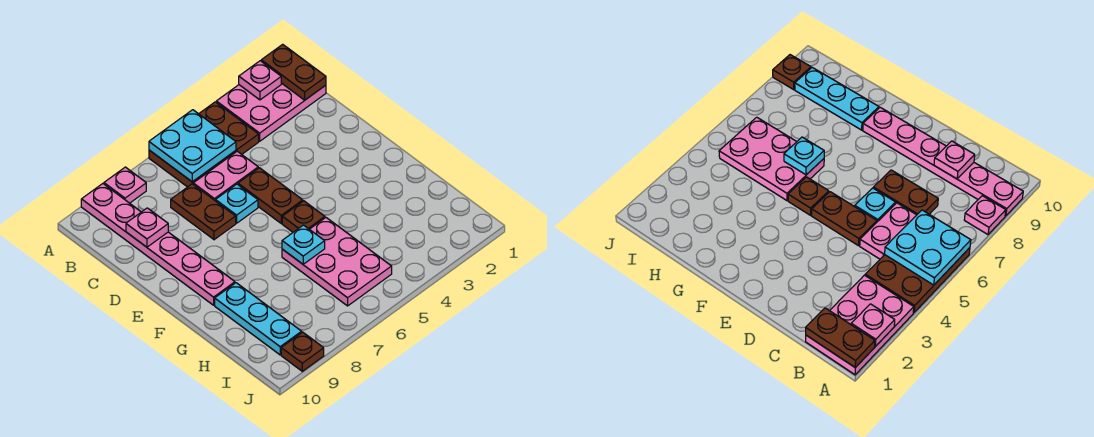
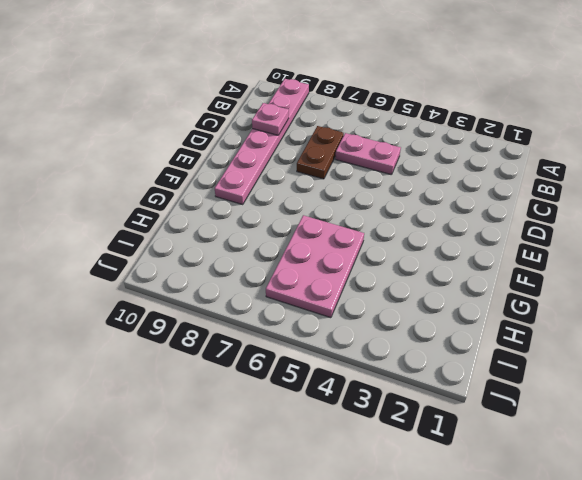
none -> pink plate A1:B3 level 1
none -> brown plate A4:B6 level 1
none -> pink plate A8 level 1

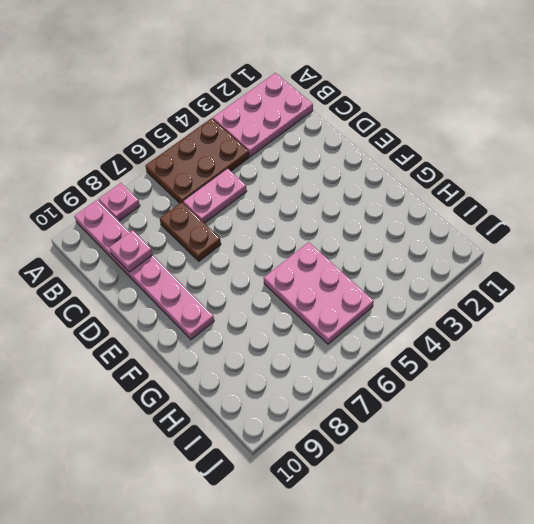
none -> brown plate D5:E5 level 1
none -> cyan plate D6 level 1
none -> brown plate F5 level 1

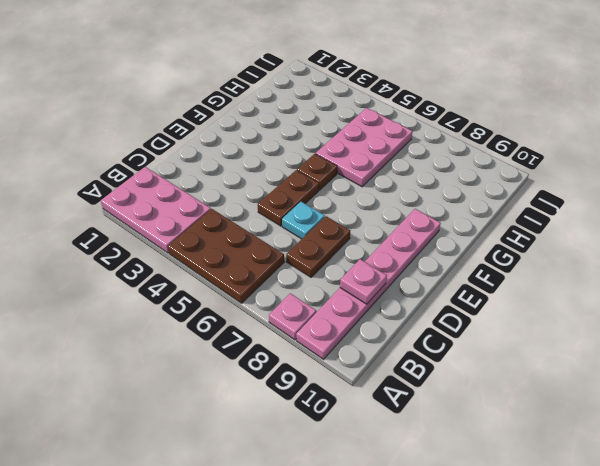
none -> pink plate C5:C6 level 1
none -> cyan plate G9:I9 level 1
none -> brown plate J9 level 1

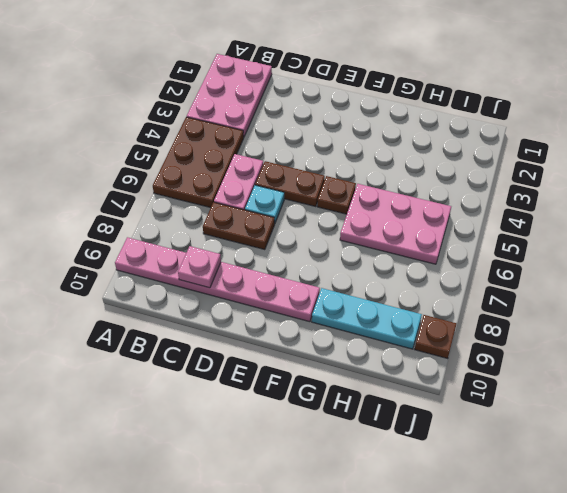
none -> pink plate A8 level 1
none -> brown plate A1:B1 level 2
none -> pink plate A2 level 2

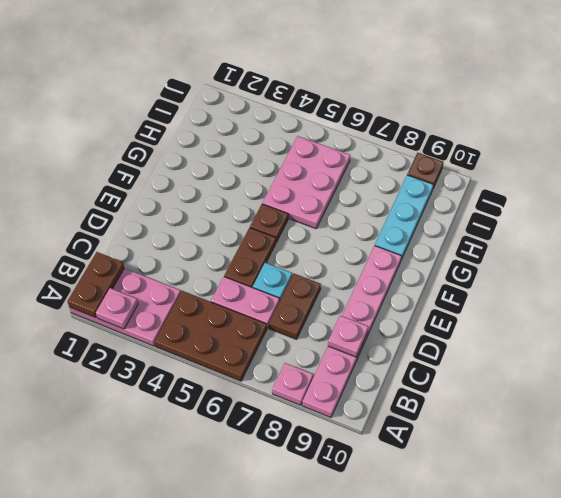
none -> cyan plate A5:B6 level 2
none -> cyan plate G6 level 2

